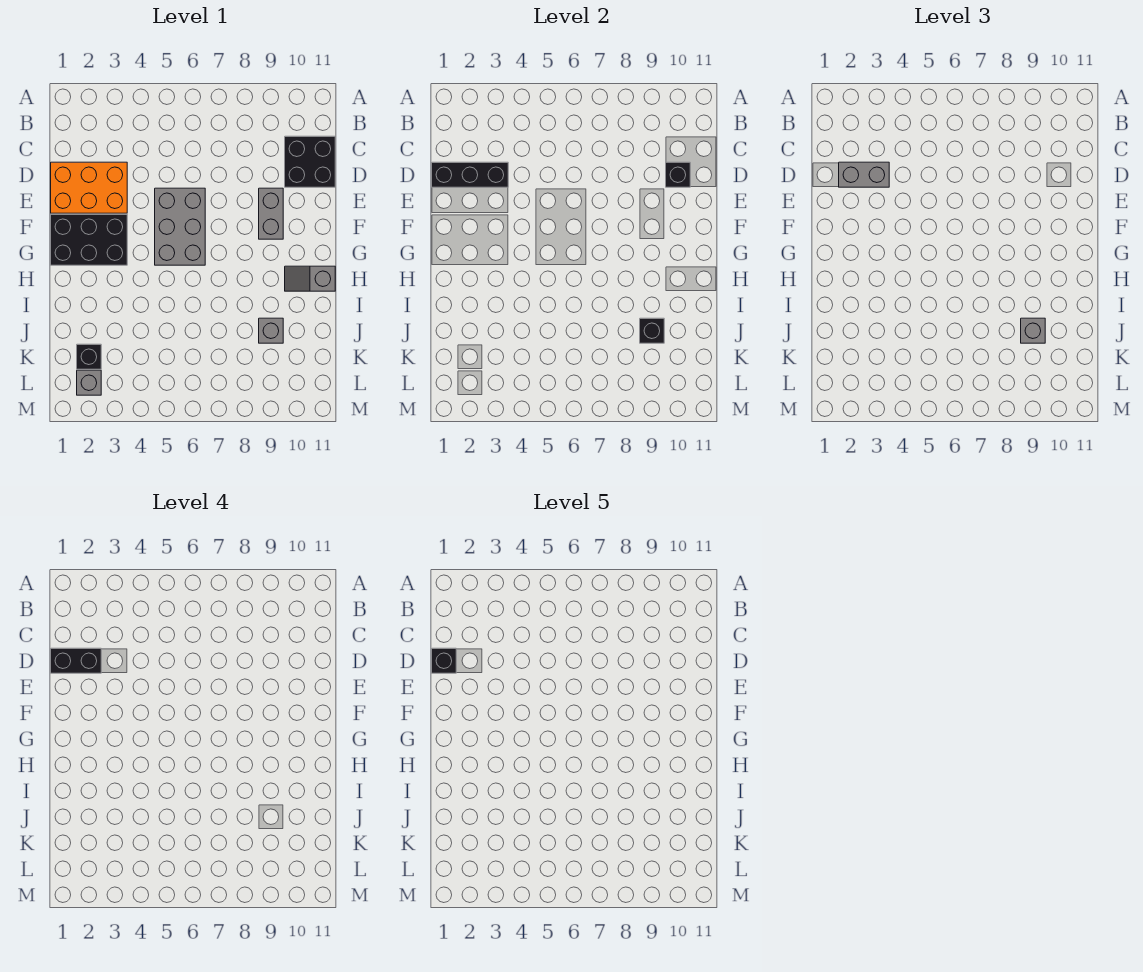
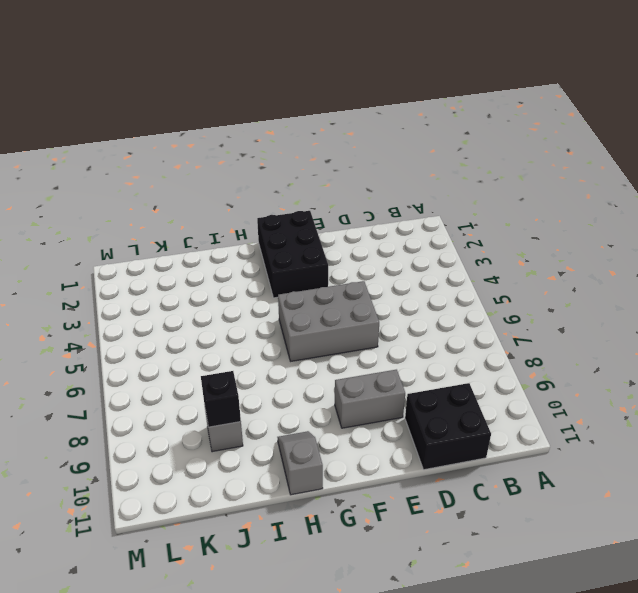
none -> orange brick D1:E3 level 1
none -> black brick K2 level 1
none -> grey brick L2 level 1

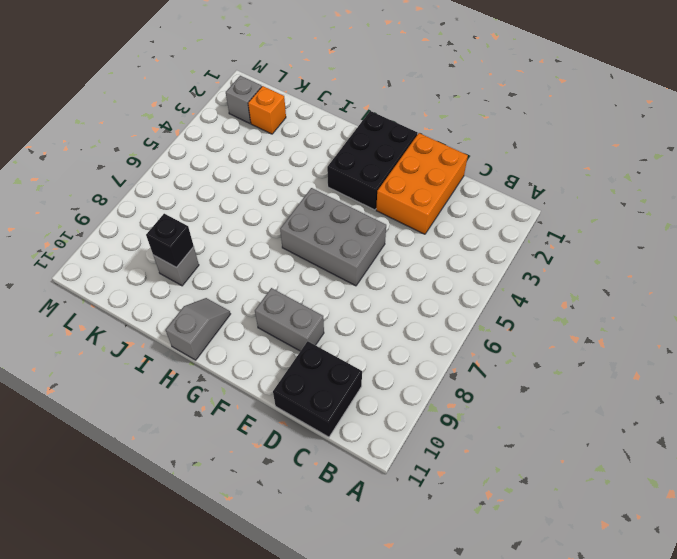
orange brick K2 level 1 -> black brick K2 level 1
none -> black brick D1:D3 level 2
none -> black brick D10 level 2
none -> grey brick D2:D3 level 3

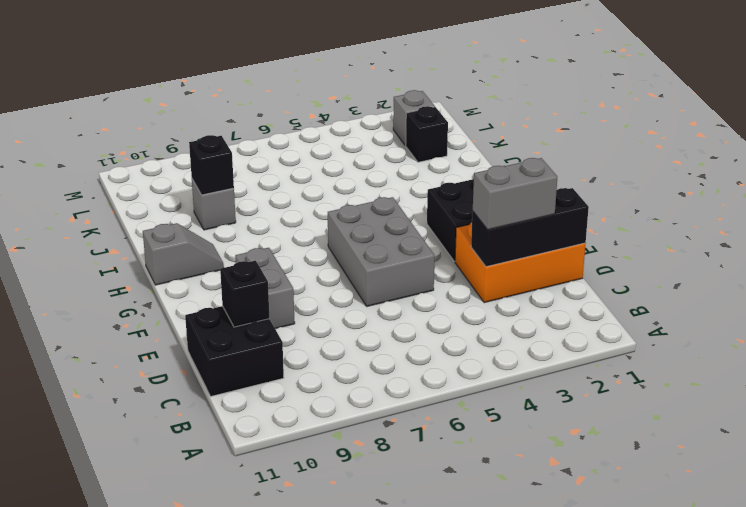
none -> grey brick J9 level 3
none -> black brick D1:D2 level 4
none -> black brick D1 level 5

